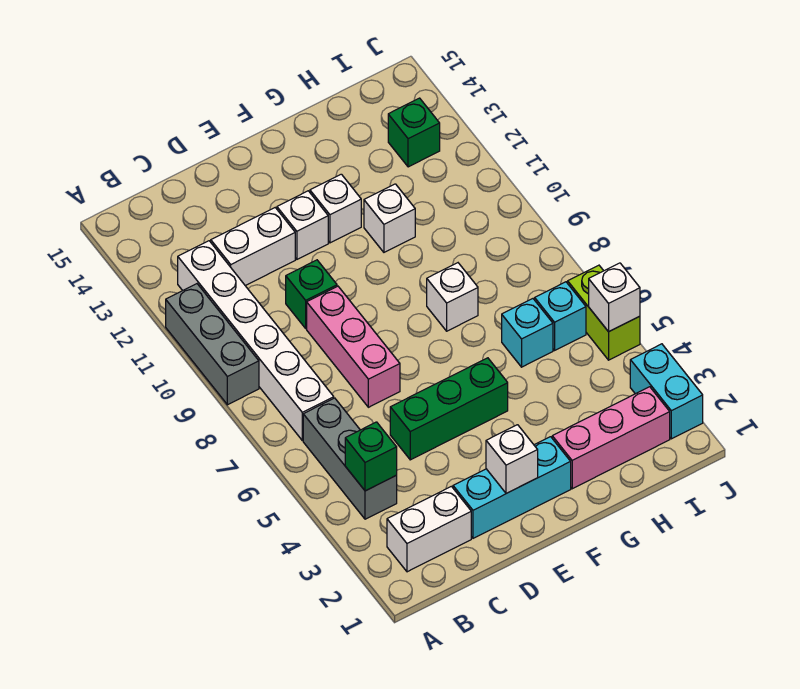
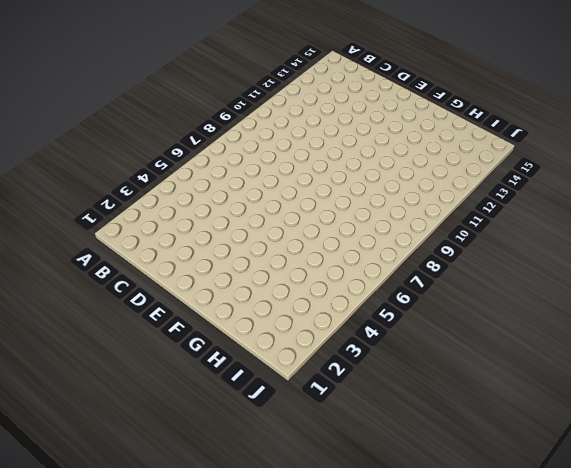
none -> grey brick A9:A11 level 1
none -> white brick B2:C2 level 1
none -> grey brick B4:B6 level 1

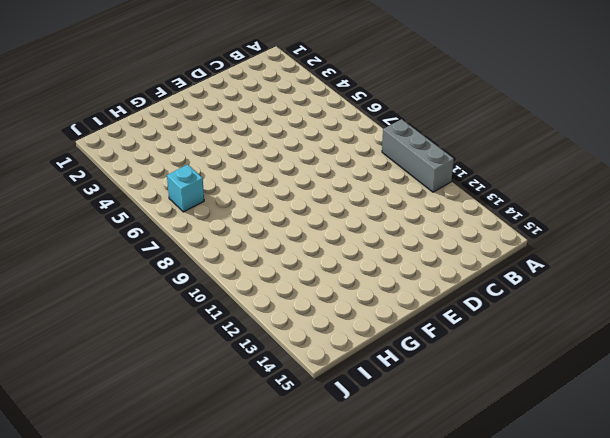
none -> white brick B2:C2 level 1
none -> grey brick B4:B6 level 1
none -> white brick B7:B12 level 1

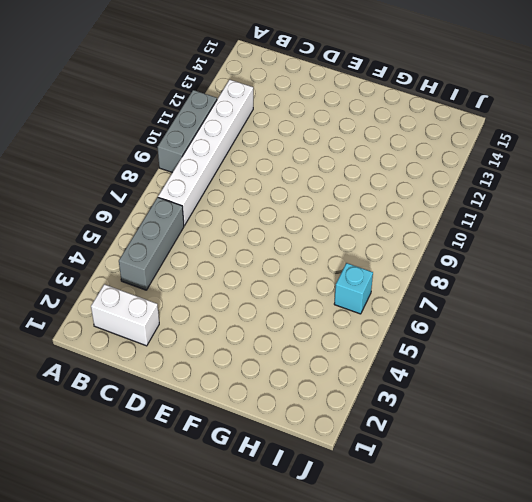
none -> white brick C12:D12 level 1
none -> cyan brick D2:F2 level 1
none -> green brick D5:F5 level 1

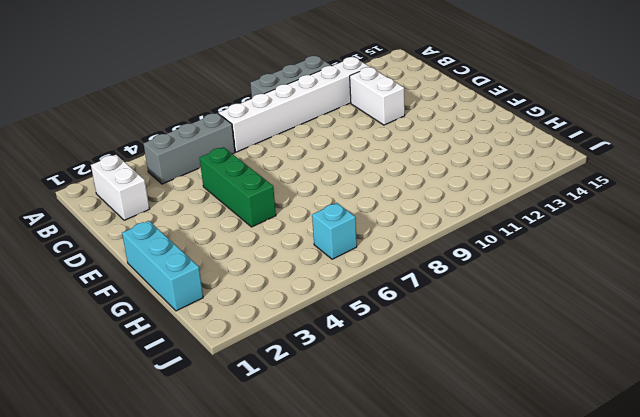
cyan brick F1:H1 level 1 -> cyan brick D2:F2 level 1
none -> pink brick D7:D9 level 1
none -> green brick D10 level 1
none -> white brick E12 level 1

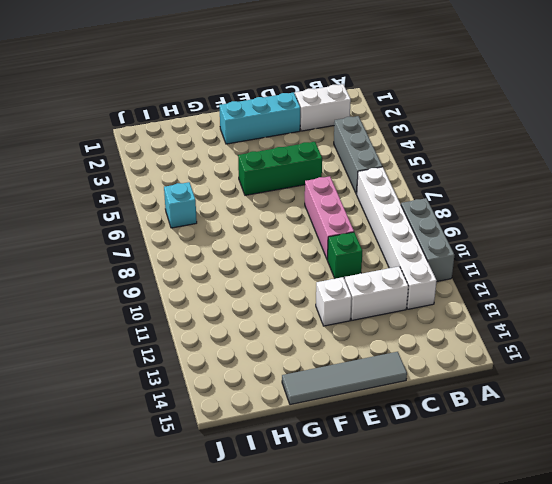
grey tile D15:G15 level 1 -> none
none -> white brick F12 level 1
none -> pink brick G2:I2 level 1
none -> white brick G8 level 1

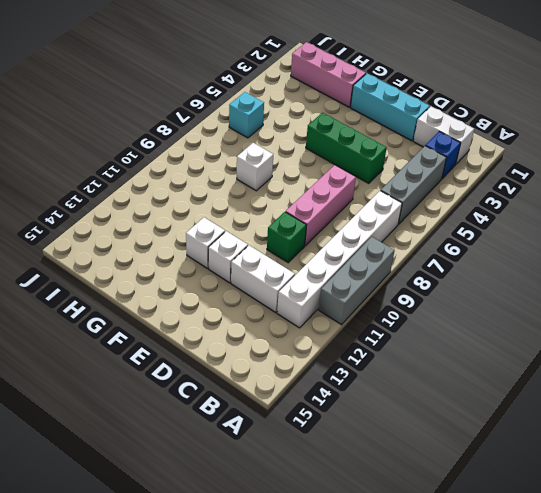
blue brick B3 level 1 -> none
none -> white brick G11 level 1
none -> cyan brick H6 level 1
none -> green brick I13 level 1

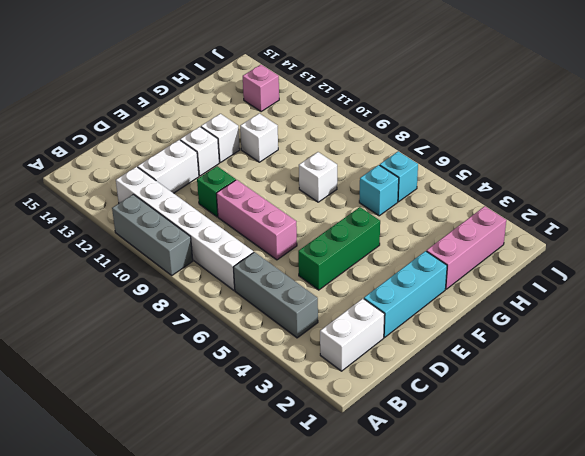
pink brick I13 level 1 -> green brick I13 level 1
none -> cyan brick J2:J3 level 1
none -> lime brick J5:J6 level 1
none -> green brick B4 level 2

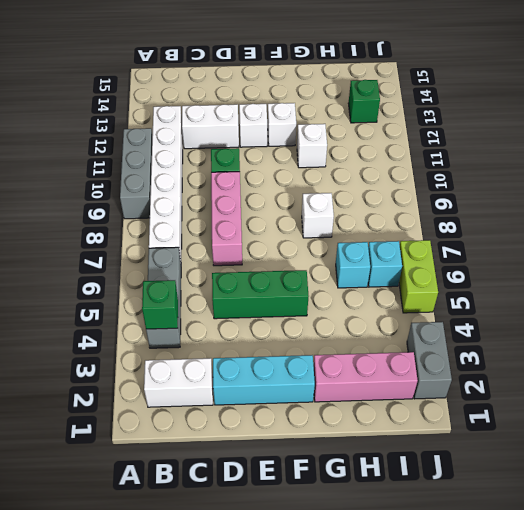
grey brick J2:J3 level 1 -> cyan brick J2:J3 level 1
none -> white brick E2 level 2
none -> white brick J5 level 2

